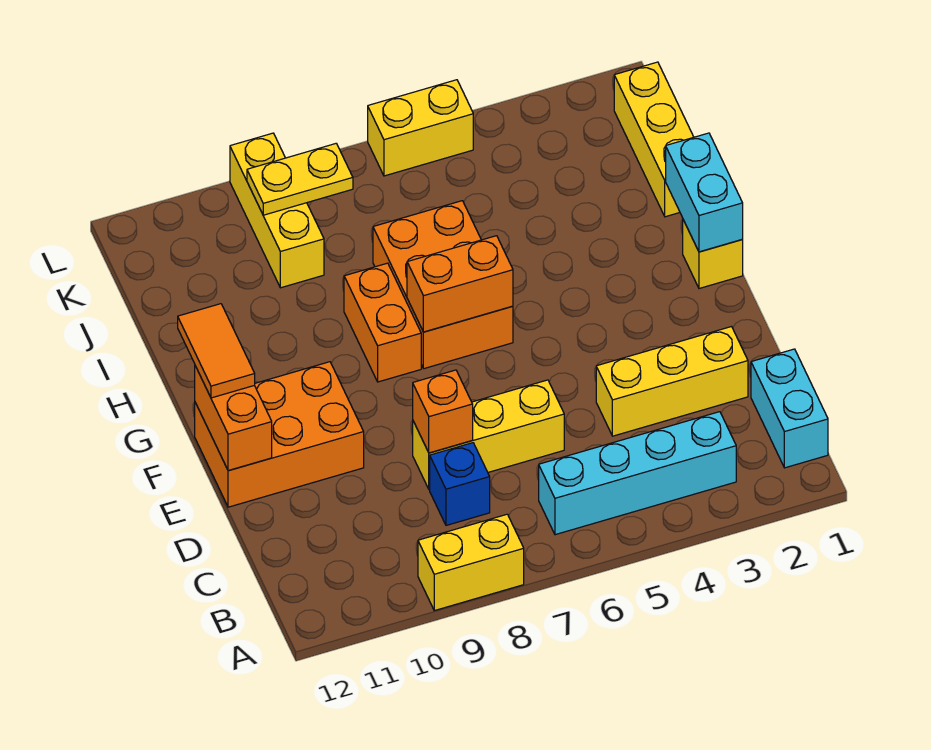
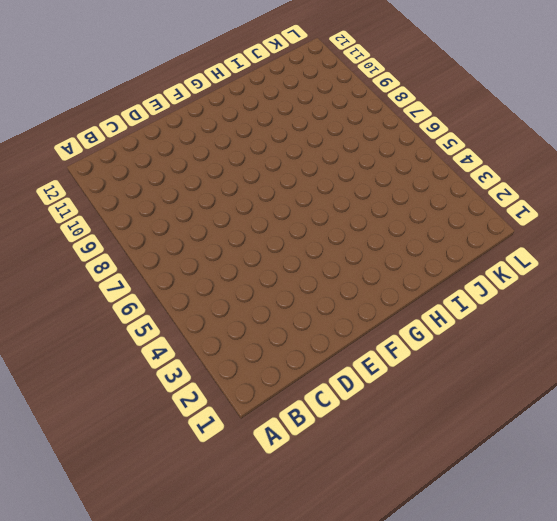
none -> yellow brick A8:A9 level 1
none -> cyan brick B1:C1 level 1
none -> cyan brick B3:B6 level 1

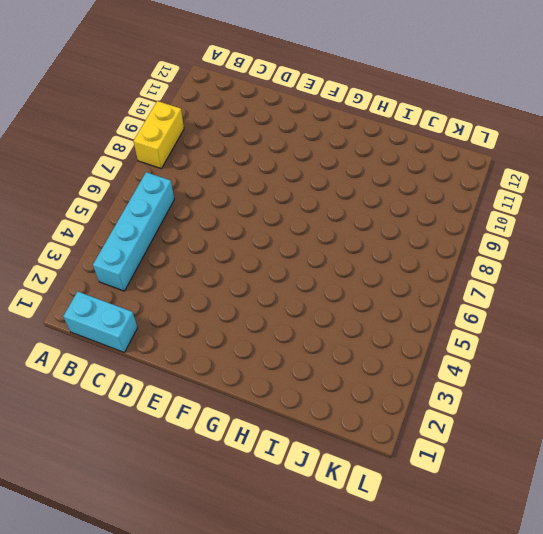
none -> blue brick C8 level 1
none -> yellow brick D2:D4 level 1
none -> yellow brick D6:D8 level 1

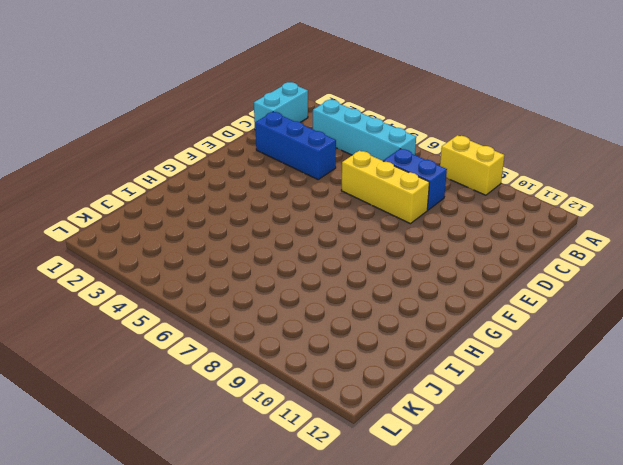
blue brick C7:C8 level 1 -> blue brick C8 level 1
blue brick D2:D4 level 1 -> yellow brick D2:D4 level 1
none -> orange brick E10:F12 level 1
none -> yellow brick G1 level 1
none -> orange brick G6:I7 level 1

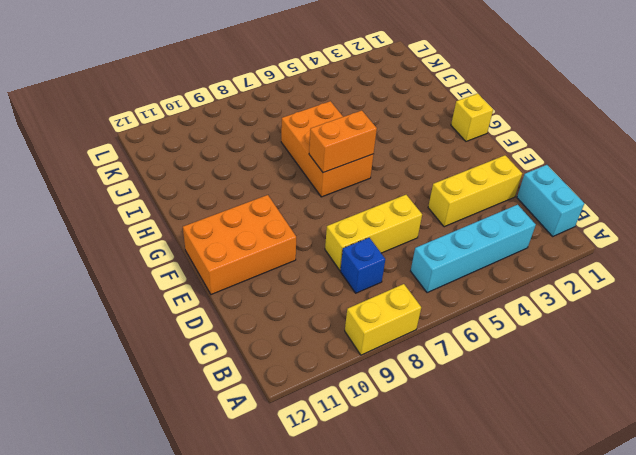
none -> orange brick G8:H8 level 1
none -> yellow brick I1:K1 level 1
none -> yellow brick J9:L9 level 1

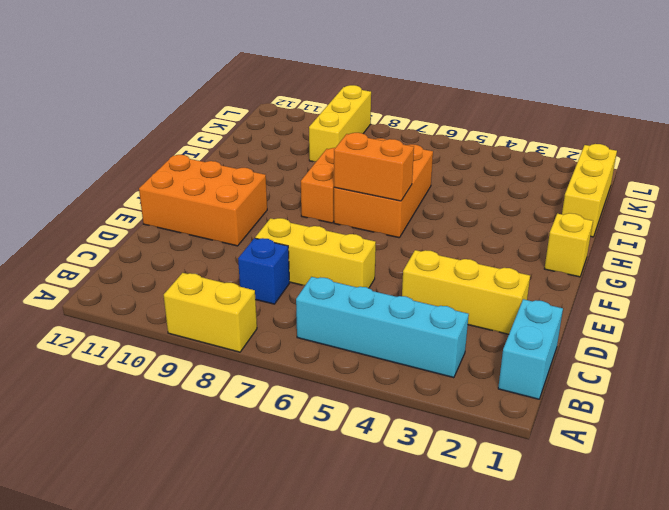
none -> yellow brick L5:L6 level 1
none -> orange brick D8 level 2
none -> orange brick E12:F12 level 2

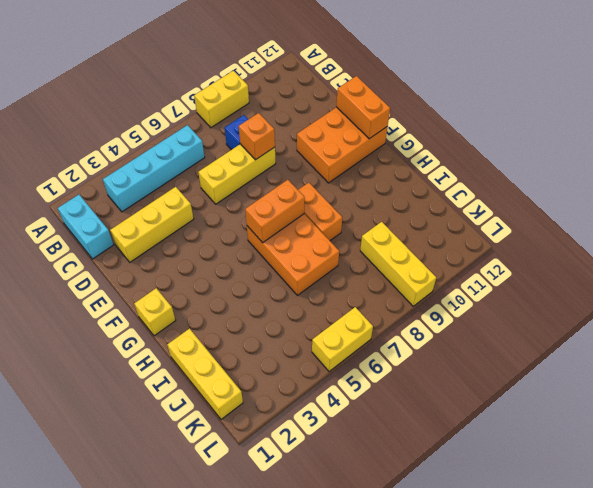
none -> cyan brick G1:H1 level 2
none -> yellow plate K8:K9 level 2
none -> orange tile F12:G12 level 3

